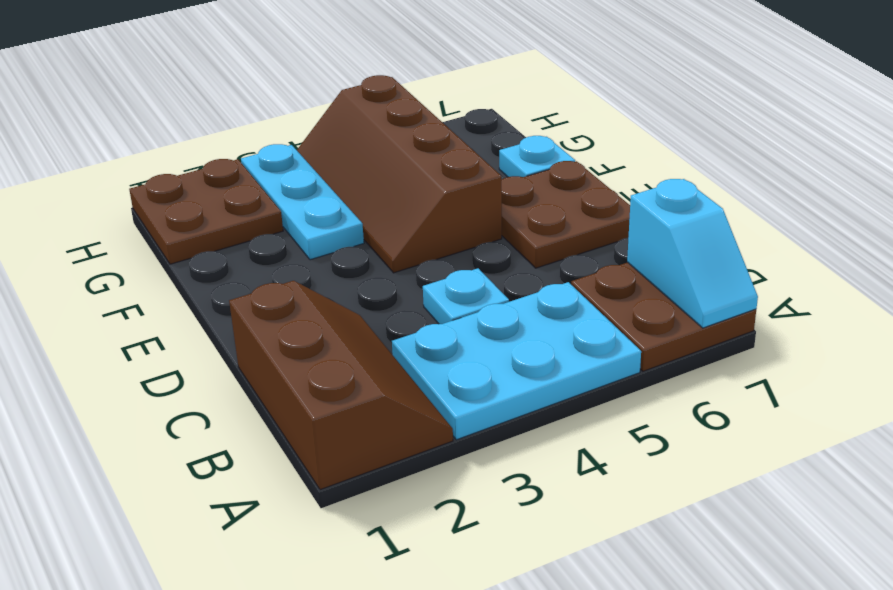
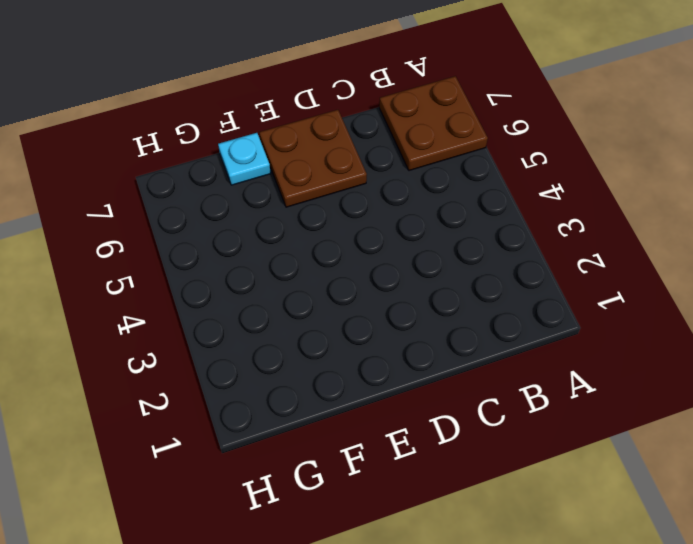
none -> brown slope A1:C2 level 1 top 1
none -> cyan plate A3:B5 level 1

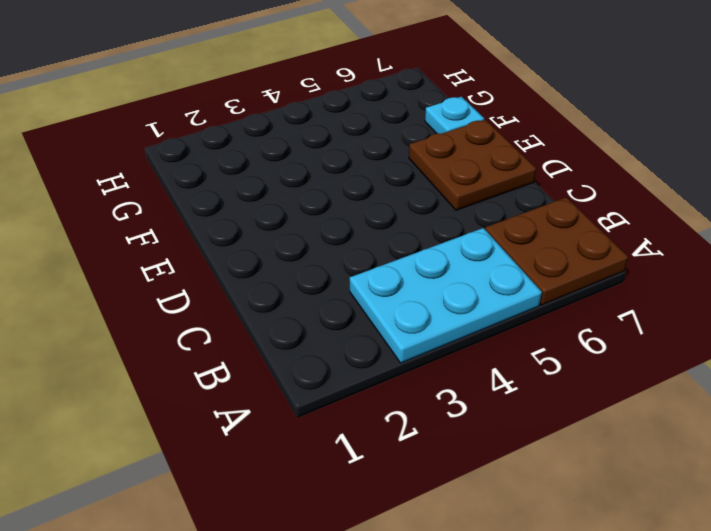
none -> brown slope A1:C2 level 1 top 1
none -> cyan plate C4 level 1

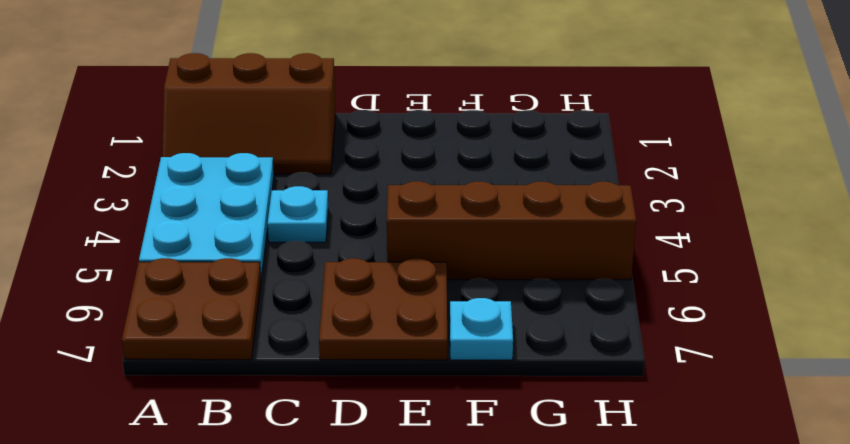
none -> cyan plate F3:H3 level 1
none -> brown plate G1:H2 level 1

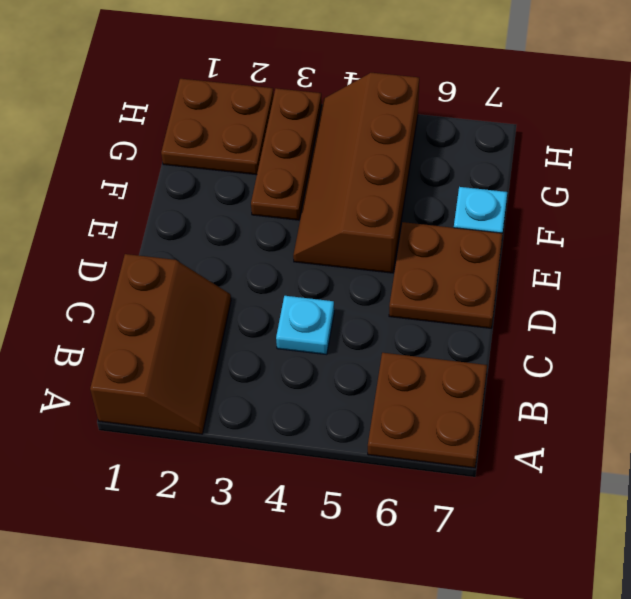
brown plate F3:H3 level 1 -> cyan plate F3:H3 level 1
none -> cyan plate A3:B5 level 1
none -> cyan slope A7:B7 level 2 top B

